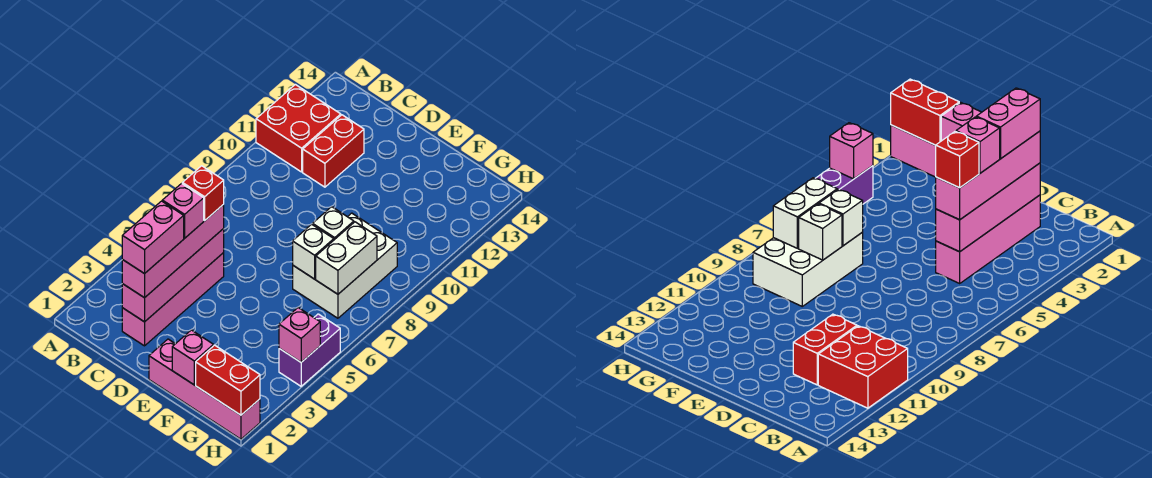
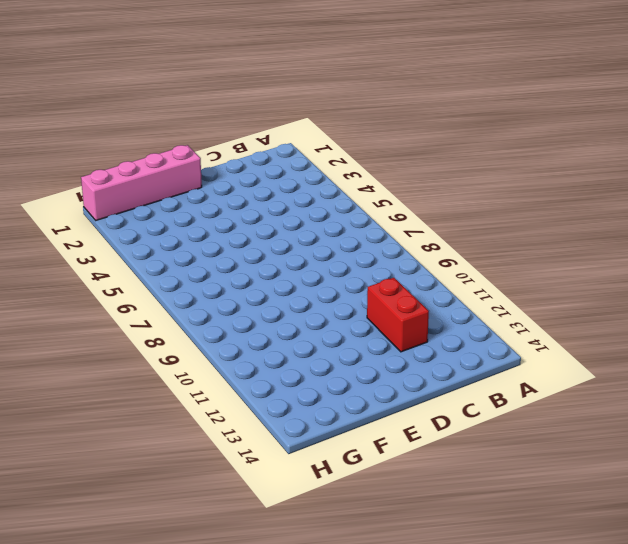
none -> red brick A11:B12 level 1
none -> pink brick C2:C5 level 1
none -> white brick F7:G9 level 1

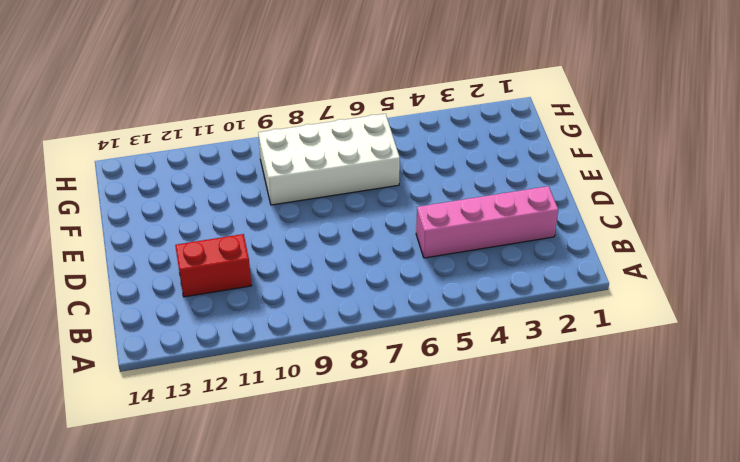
white brick F6:G9 level 1 -> white brick F7:G9 level 1
none -> red brick A11:B12 level 1
none -> pink brick E1:H1 level 1
none -> purple brick H4:H5 level 1

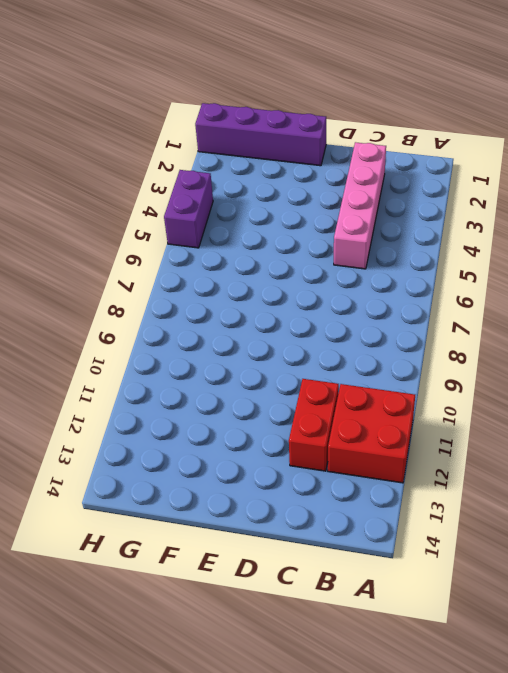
purple brick E1:H1 level 1 -> pink brick E1:H1 level 1
none -> white brick F7:G9 level 1
none -> pink brick C2:C5 level 2
none -> pink brick F1 level 2

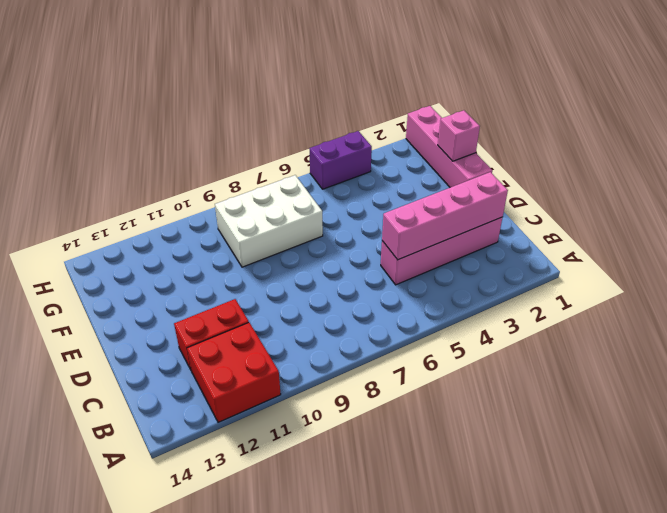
none -> white brick F7 level 2
none -> white brick F8 level 2
none -> red brick G1:H1 level 2

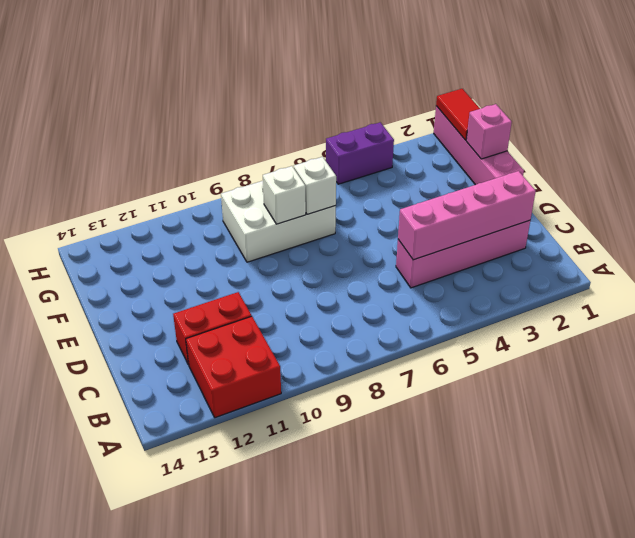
red tile G1:H1 level 2 -> red brick G1:H1 level 2
none -> white brick G7:G8 level 2
none -> pink brick H4 level 2
none -> pink brick C2:C5 level 3

